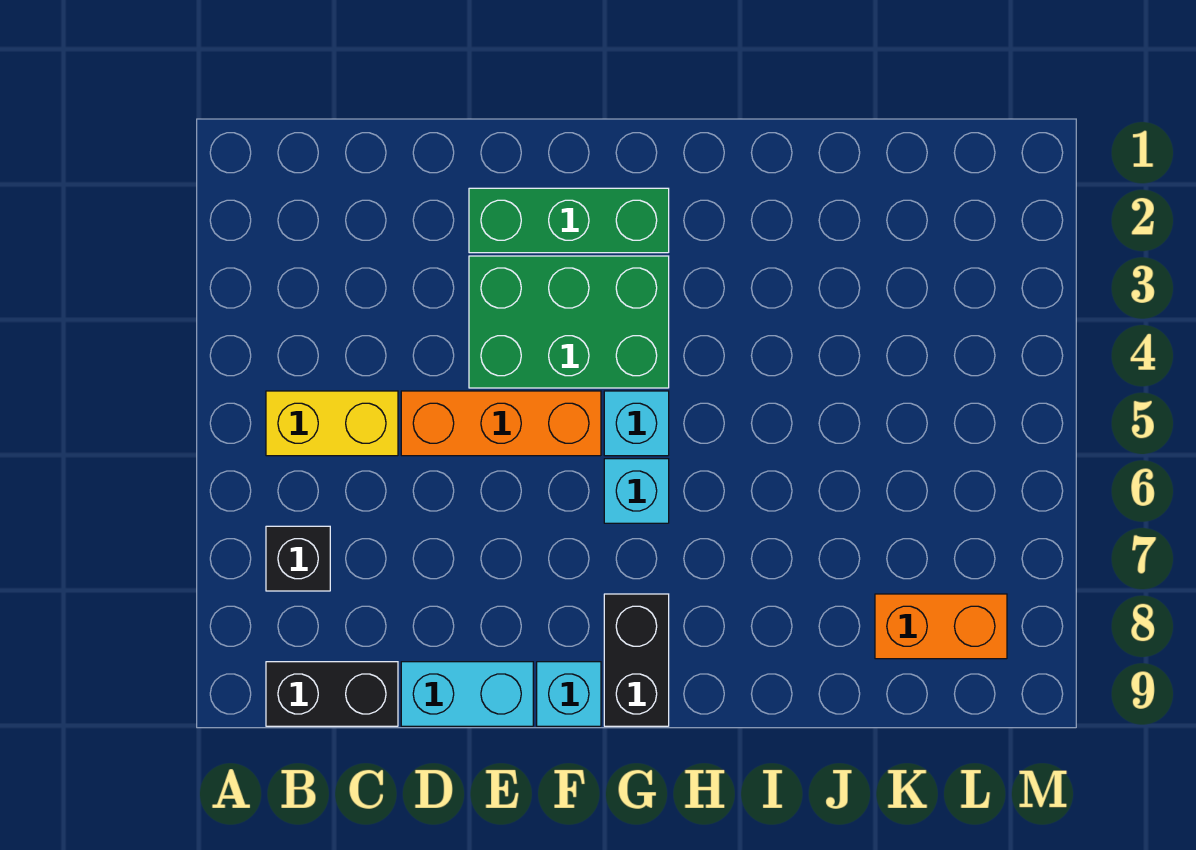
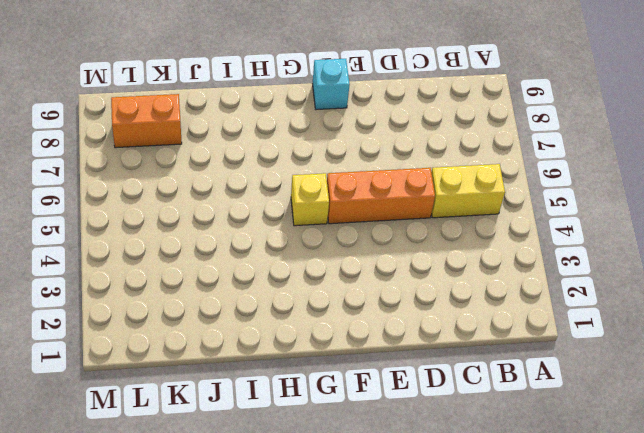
yellow brick G5 level 1 -> cyan brick G5 level 1
none -> black brick B7 level 1
none -> black brick B9:C9 level 1
none -> cyan brick D9:E9 level 1

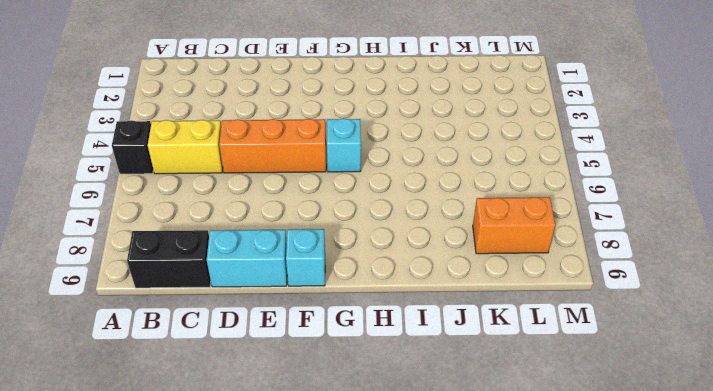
black brick A5 level 1 -> black brick B7 level 1
none -> green brick E2:G2 level 1
none -> green brick E3:G4 level 1
none -> cyan brick G6 level 1

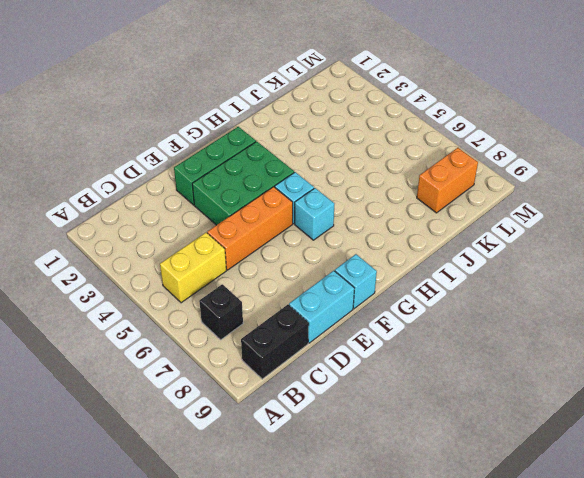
none -> black brick G8:G9 level 1

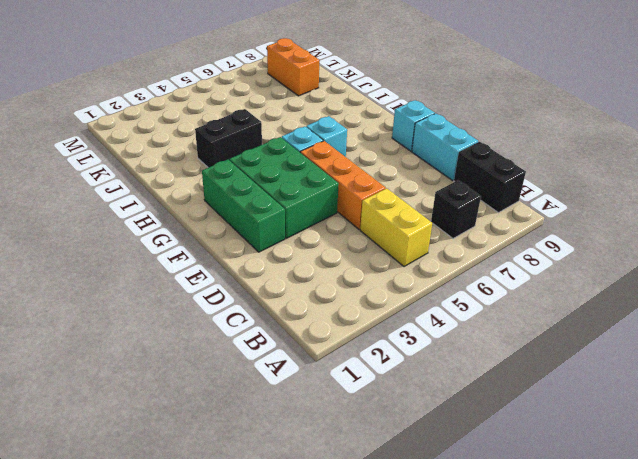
black brick I3:I4 level 1 -> black brick G8:G9 level 1

